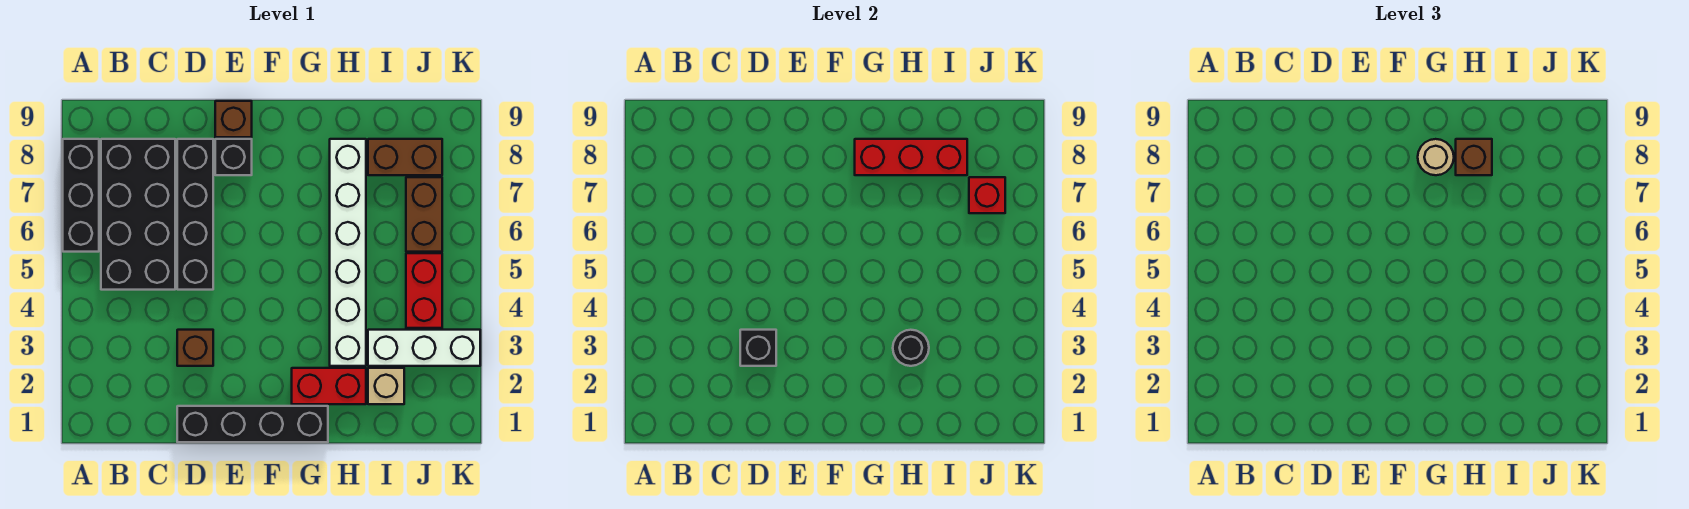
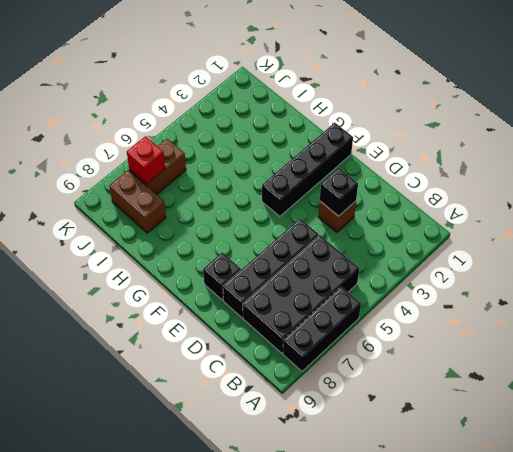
black brick F1:F4 level 1 -> black brick D1:G1 level 1
none -> brown brick E9 level 1
none -> red brick G2:H2 level 1
none -> white brick H3:H8 level 1

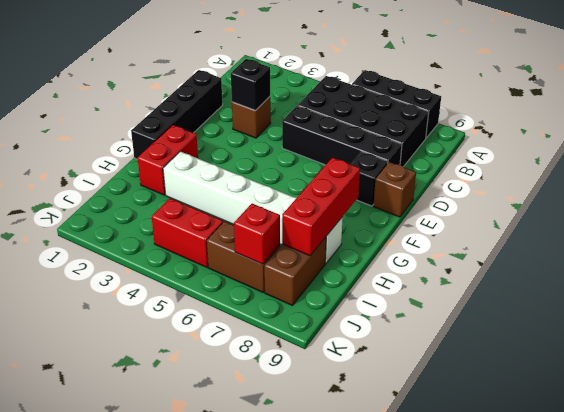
none -> tan brick I2 level 1
none -> white brick I3:K3 level 1
none -> black round brick H3 level 2

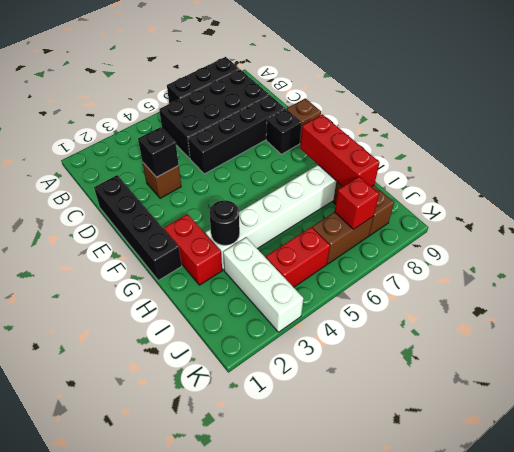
none -> tan brick I2 level 1
none -> tan round brick G8 level 3
none -> brown brick H8 level 3

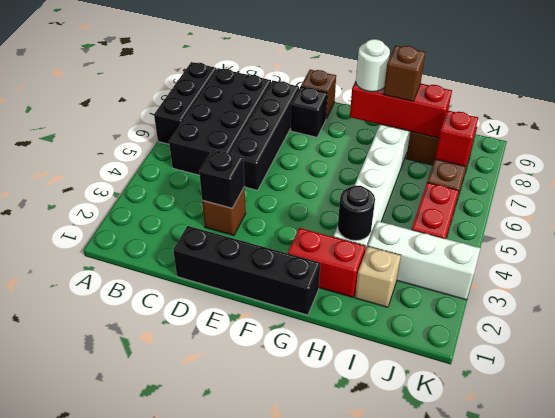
white round brick G8 level 3 -> tan round brick G8 level 3

